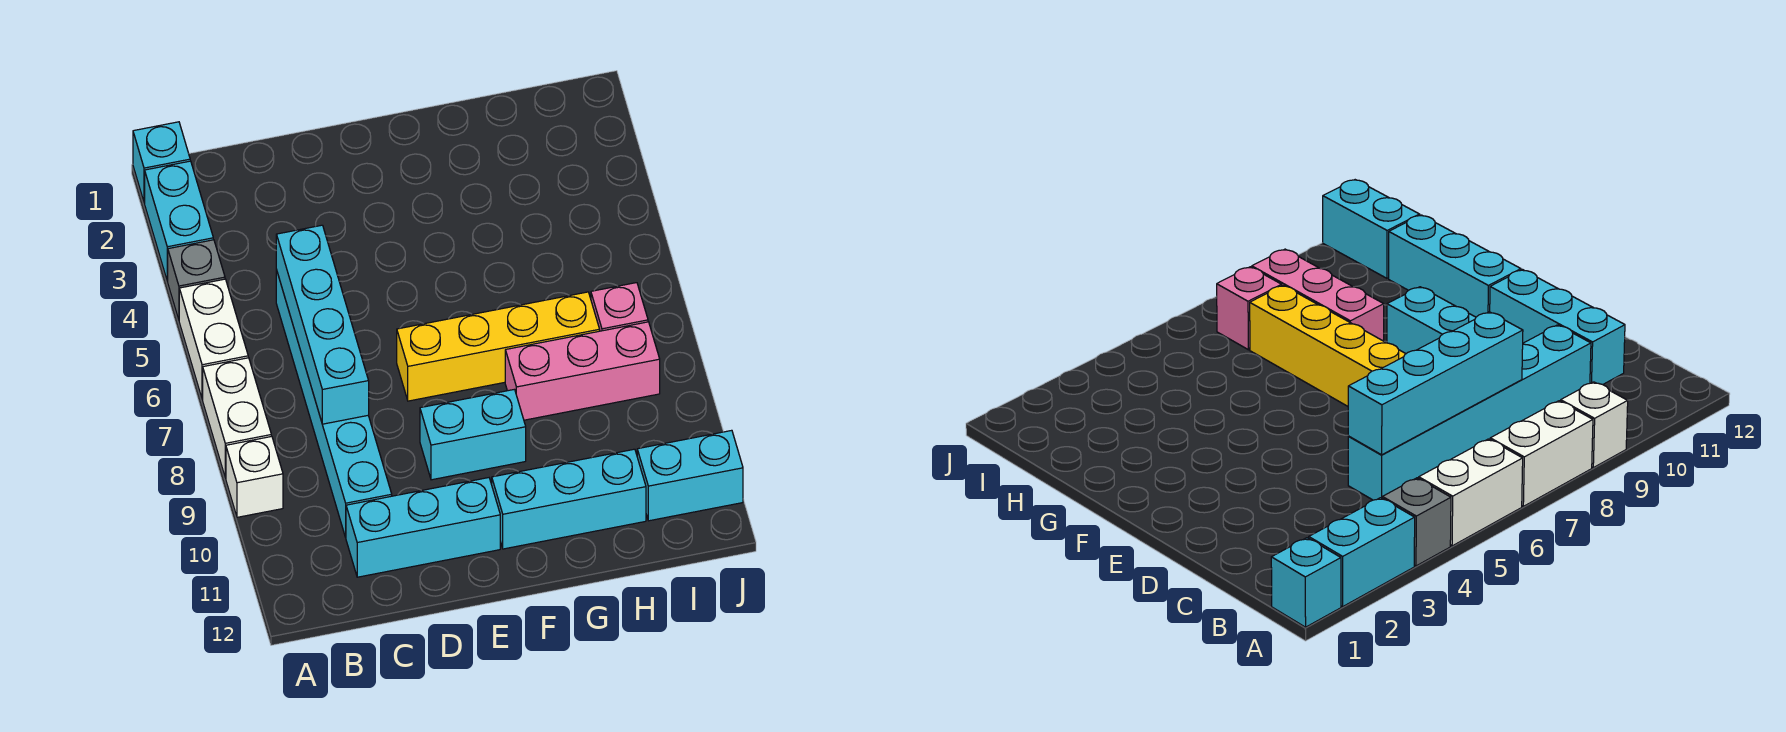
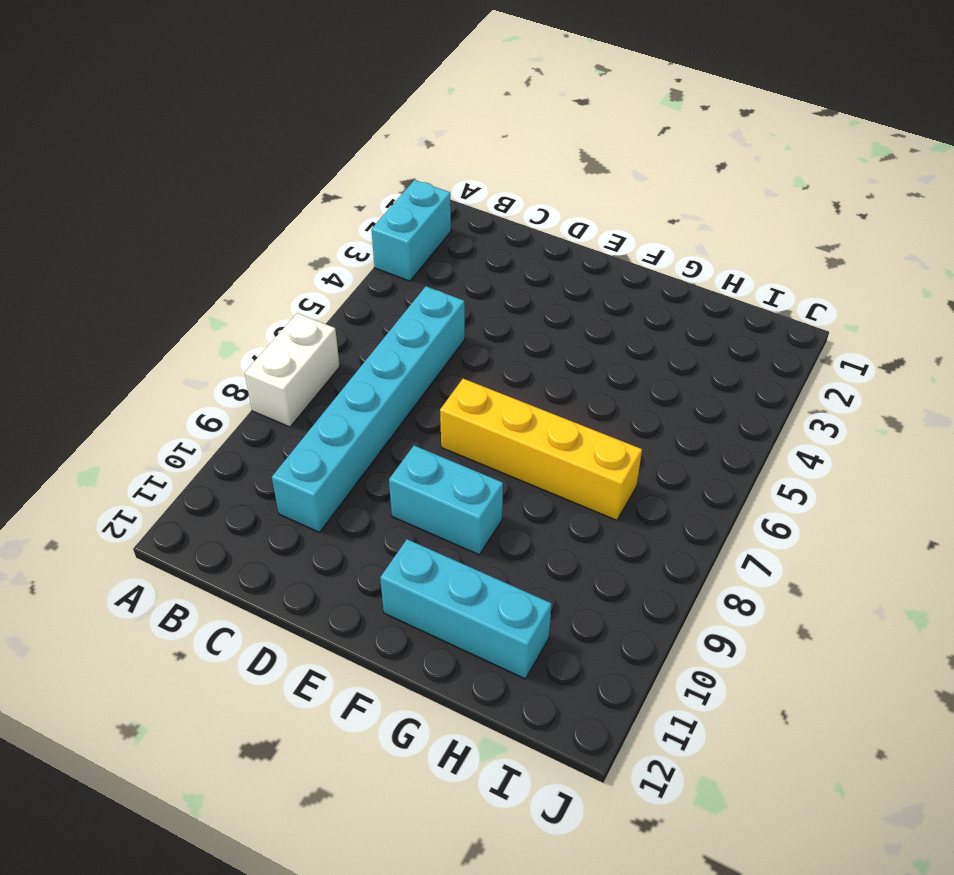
none -> cyan brick A1 level 1
none -> grey brick A4 level 1
none -> white brick A5:A6 level 1

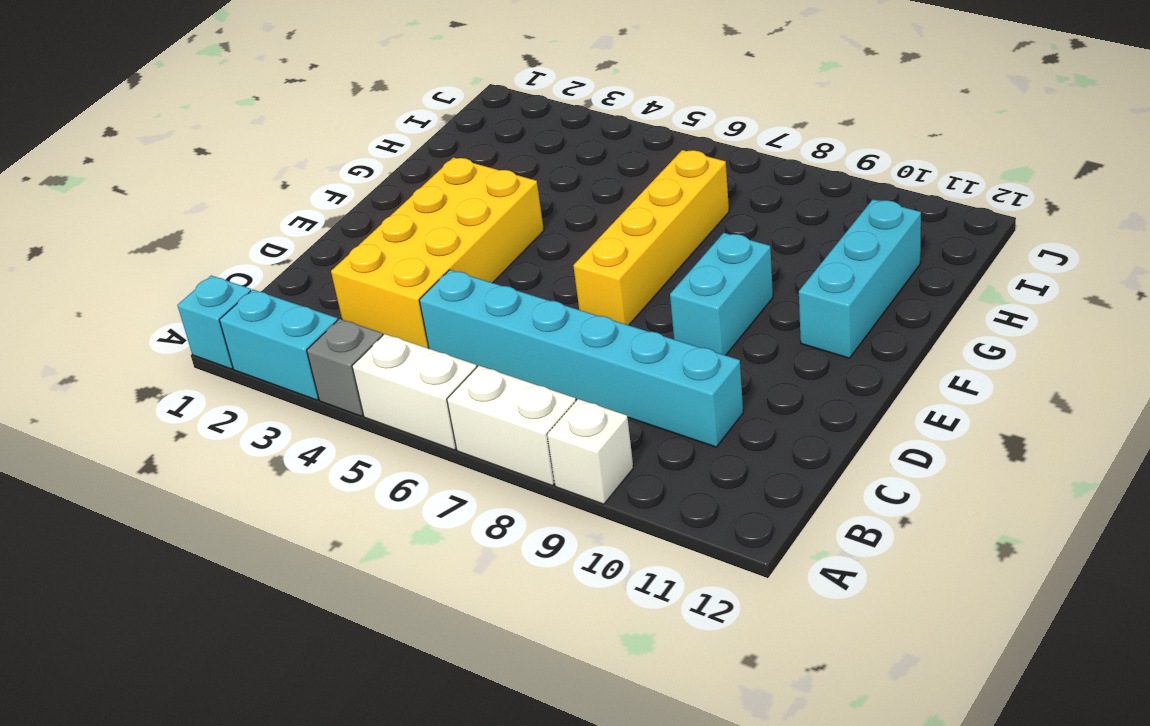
yellow brick C3:F4 level 1 -> none
none -> cyan brick C11:E11 level 1
none -> pink brick G8:I8 level 1
none -> pink brick I7 level 1

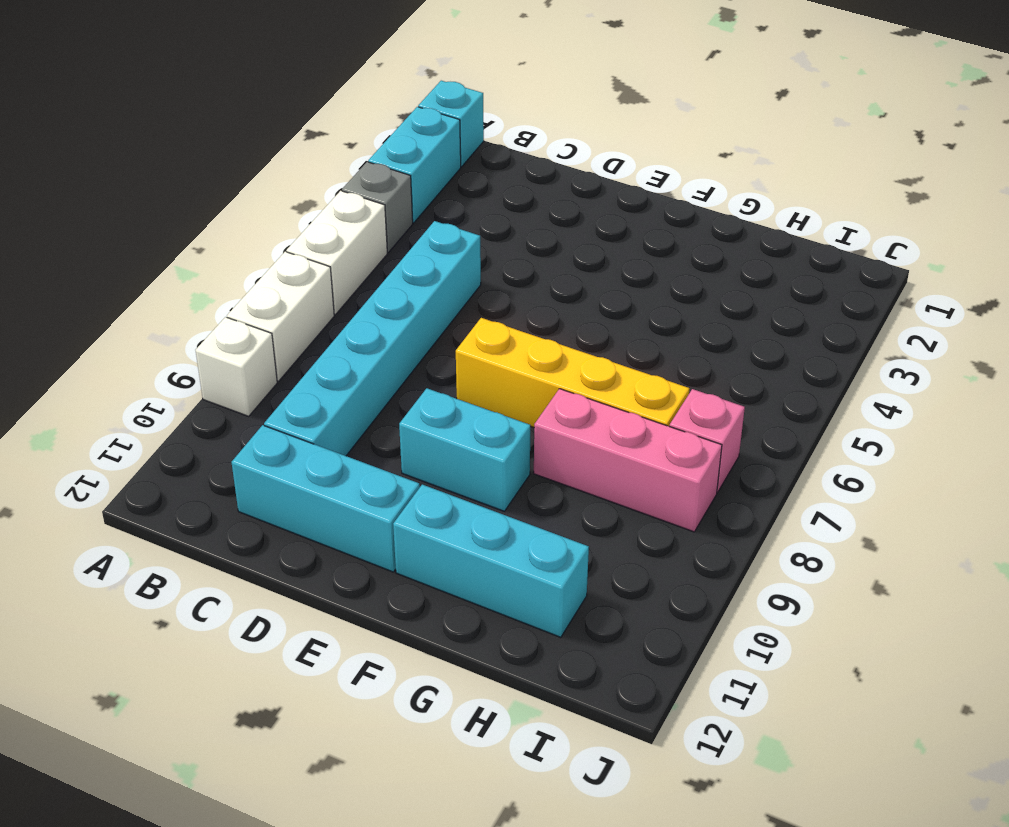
none -> cyan brick I11:J11 level 1
none -> cyan brick C5:C8 level 2

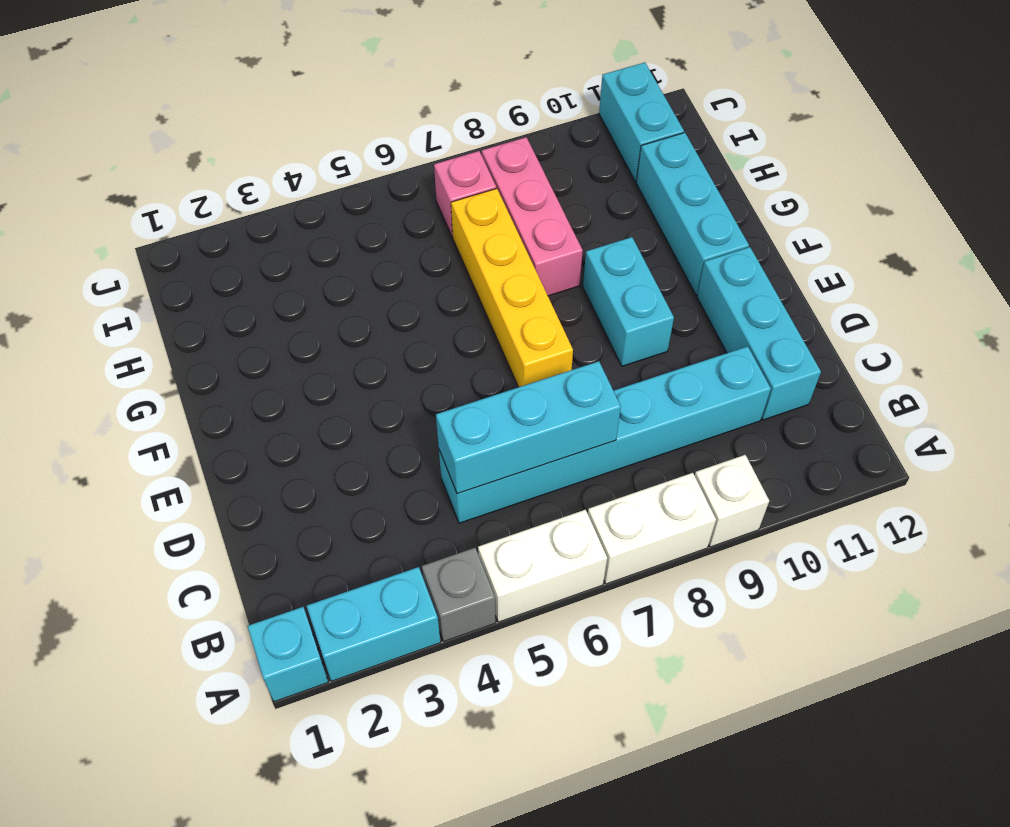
cyan brick C5:C7 level 2 -> cyan brick C5:C8 level 2

